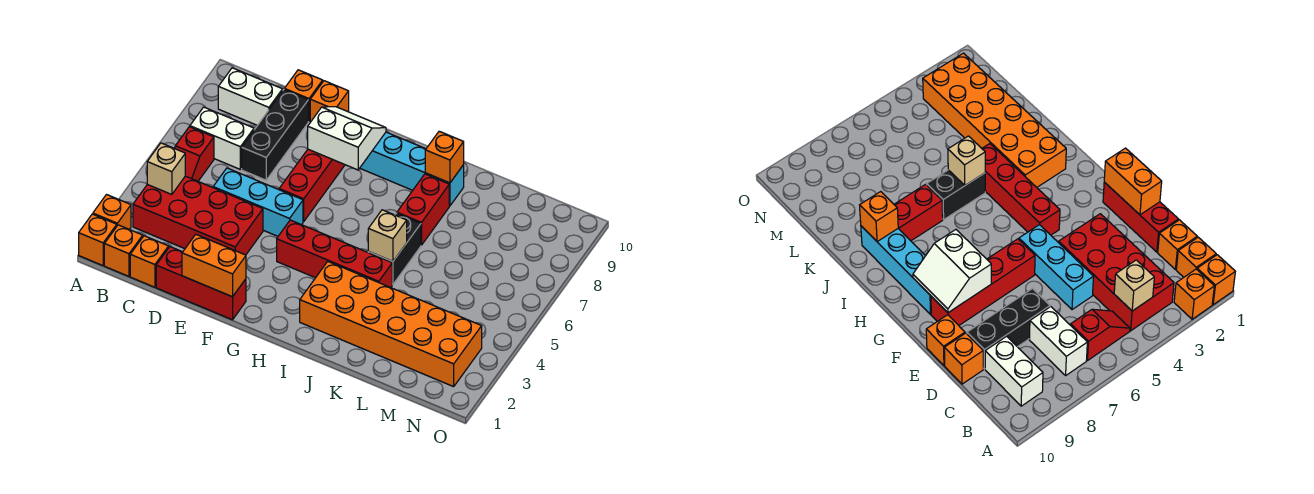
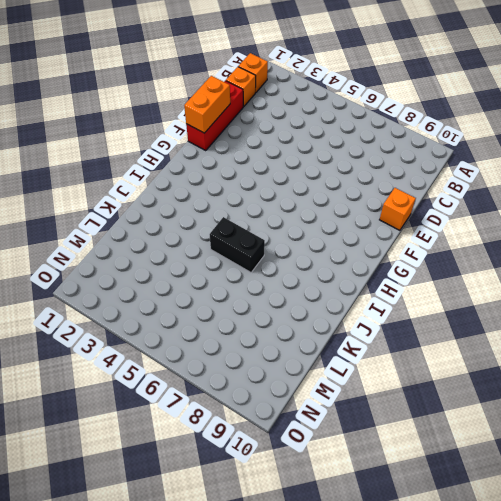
none -> orange brick A1 level 1
none -> orange brick A2 level 1
none -> red brick B3:E4 level 1

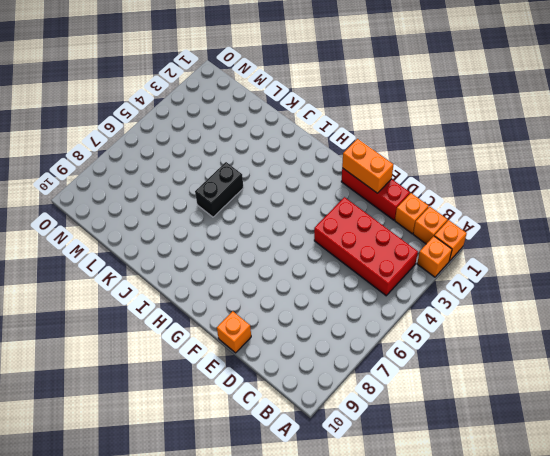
none -> red slope B5:B6 level 1 top 6
none -> white brick B7:C7 level 1
none -> white brick B9:C9 level 1

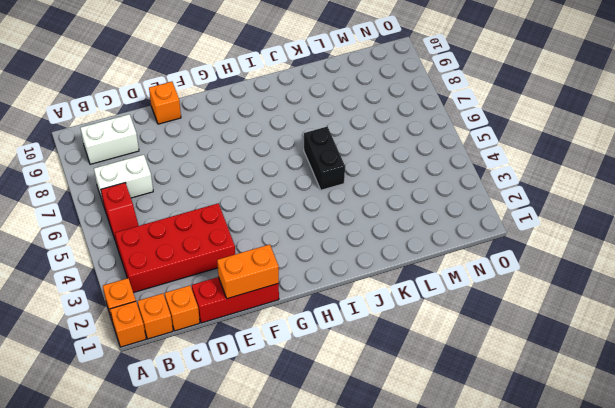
none -> cyan brick D5:F5 level 1
none -> black brick D7:D9 level 1
none -> orange brick D10 level 1

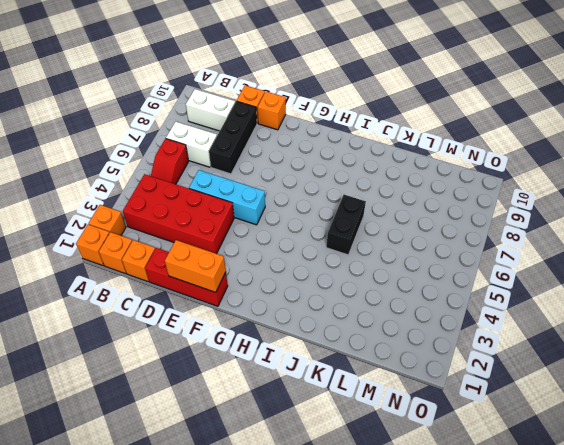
none -> red brick F6:F9 level 1
none -> red brick G4:J4 level 1
none -> cyan brick G9:J9 level 1

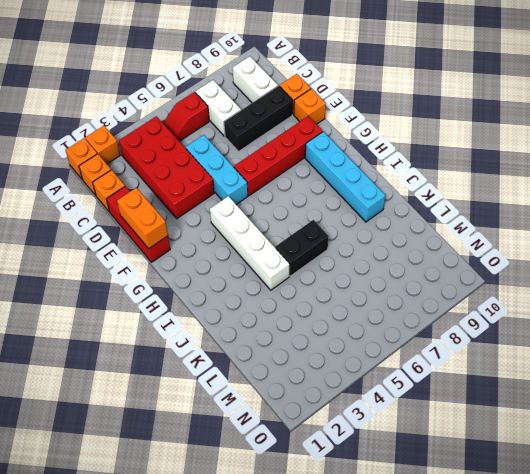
white brick G4:J4 level 1 -> red brick G4:J4 level 1
none -> orange brick I2:N3 level 1
none -> red brick J7:J8 level 1
none -> tan brick B4 level 2

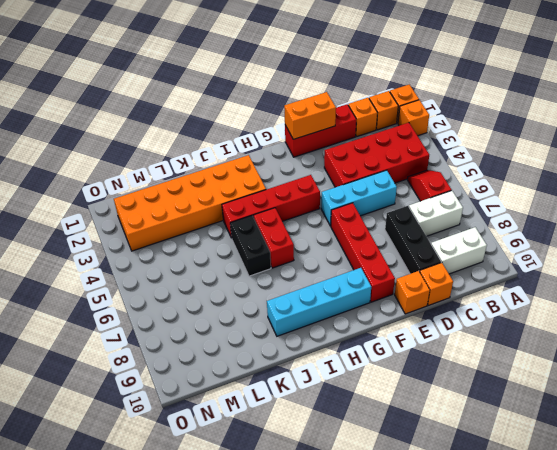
red brick I5:I6 level 1 -> red brick J7:J8 level 1
none -> tan brick B4 level 2
none -> white slope F8:G9 level 2 top 8
none -> tan brick J5 level 2

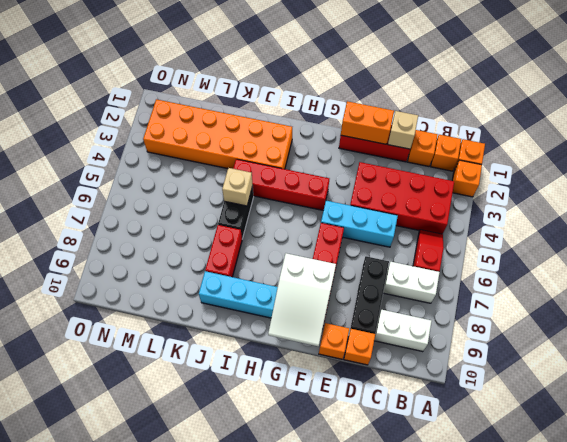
tan brick D1 level 2 -> tan brick B4 level 2
white slope F8:G10 level 2 top 8 -> white slope F8:G9 level 2 top 8
none -> orange brick J9 level 2

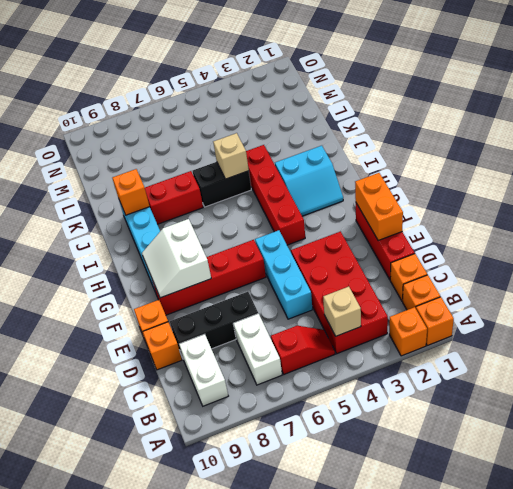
cyan slope H2:I3 level 1 top I -> orange brick I2:N3 level 1

